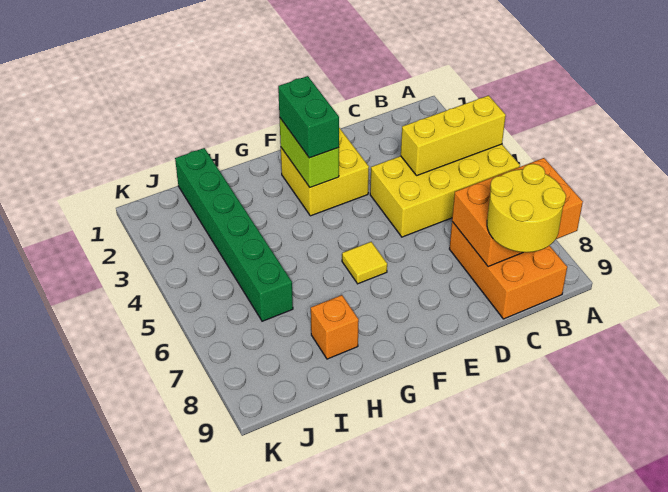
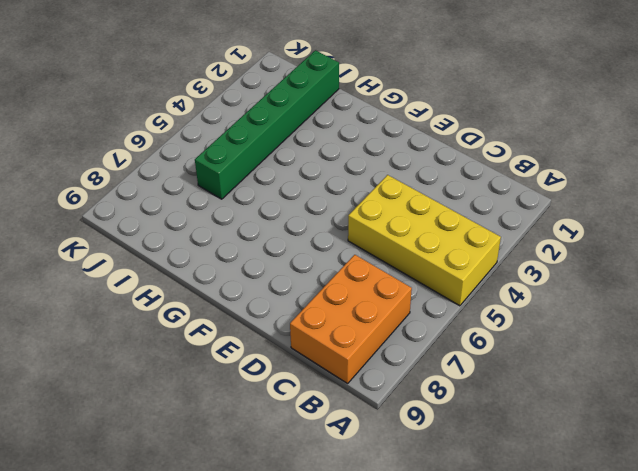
none -> yellow brick E2:F3 level 1
none -> yellow tile F6 level 1

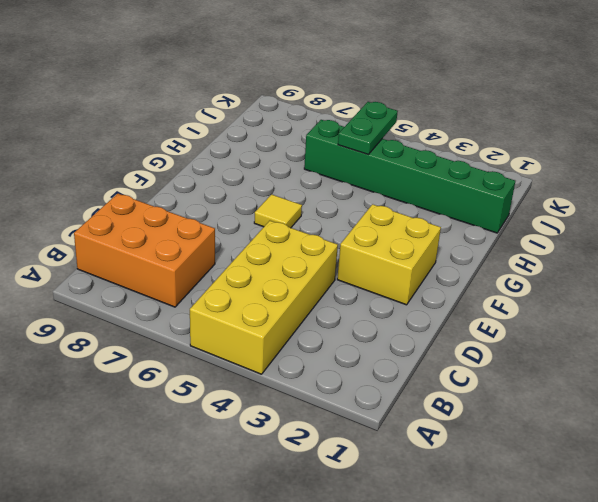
green plate I5:J5 level 2 -> none
none -> orange brick H8 level 1
none -> yellow brick A4:C4 level 2

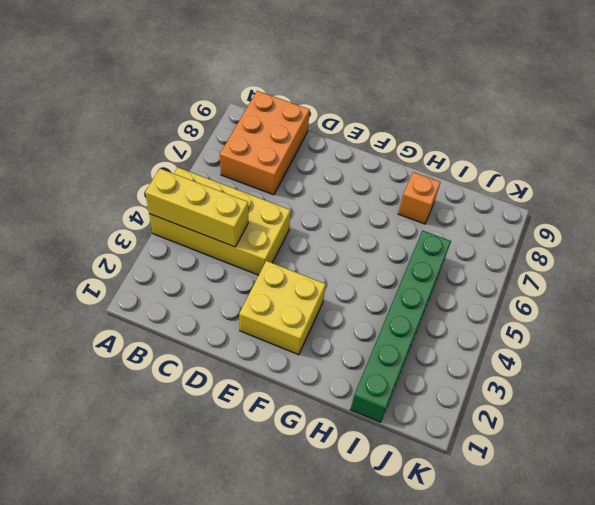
none -> yellow tile F6 level 1
none -> orange brick A7:C8 level 2

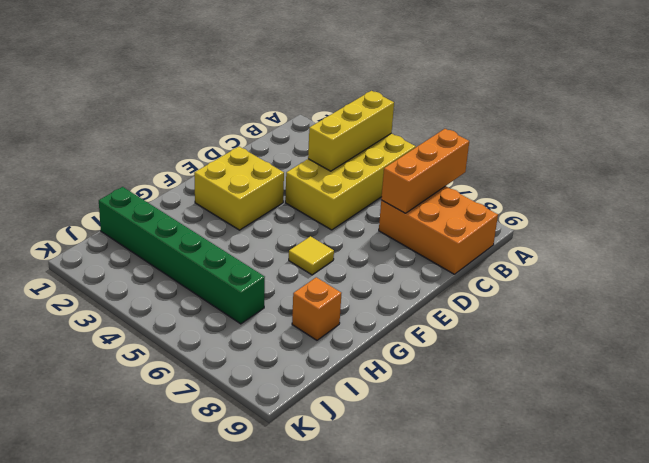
orange brick A7:C7 level 2 -> orange brick A7:C8 level 2
none -> lime brick F2:F3 level 2
none -> yellow round brick B8:C9 level 3

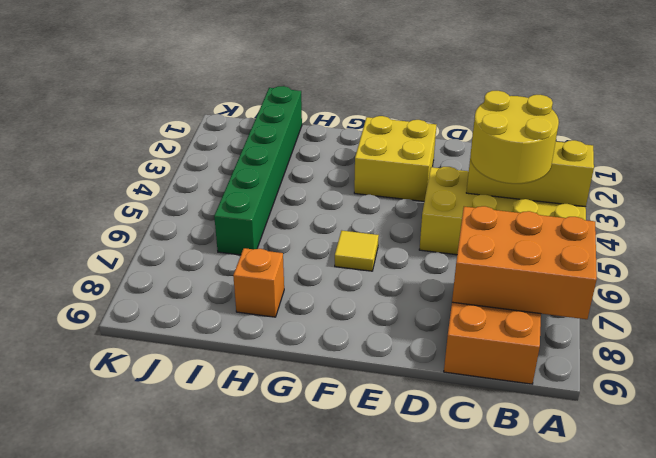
yellow round brick B4:C5 level 3 -> yellow round brick B8:C9 level 3
none -> lime brick F2:F3 level 2
none -> green brick F2:F3 level 3

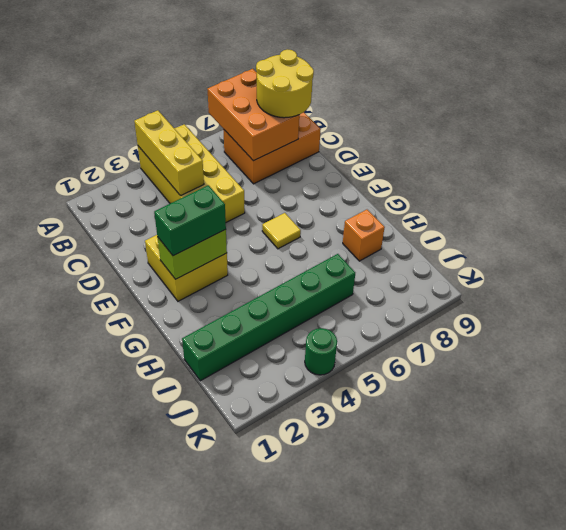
green round brick K4 level 1 -> none

